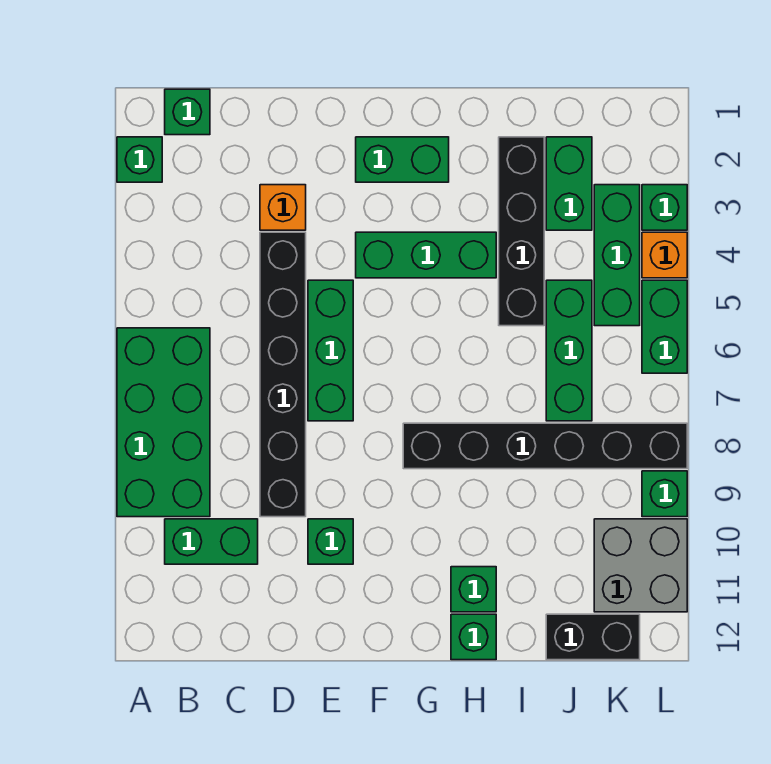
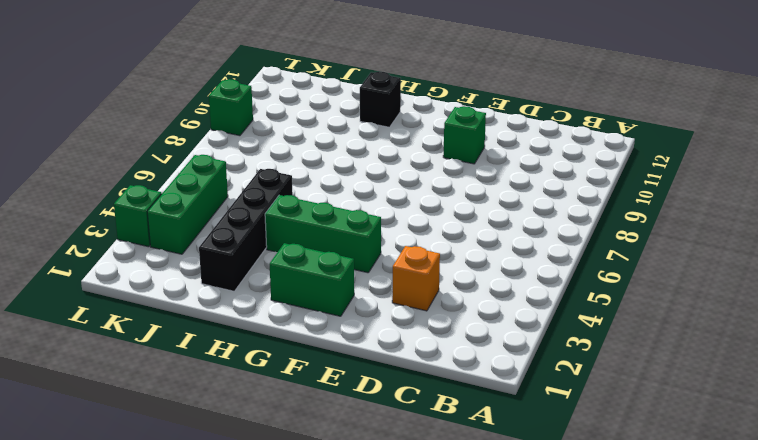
black brick H11 level 1 -> green brick H11 level 1
none -> green brick A2 level 1
none -> green brick A6:B9 level 1
none -> green brick B1 level 1

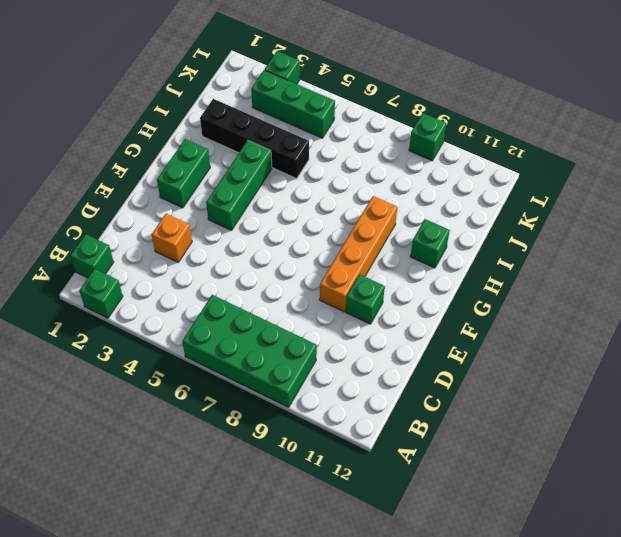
orange brick E9:H9 level 1 -> none
none -> green brick B10:C10 level 1
none -> black brick D4:D9 level 1
none -> green brick E5:E7 level 1

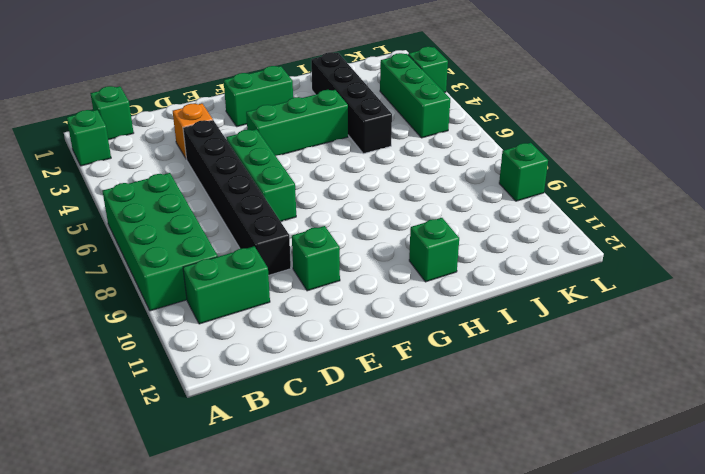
none -> black brick G8:L8 level 1
none -> green brick H12 level 1
none -> green brick J2:J3 level 1

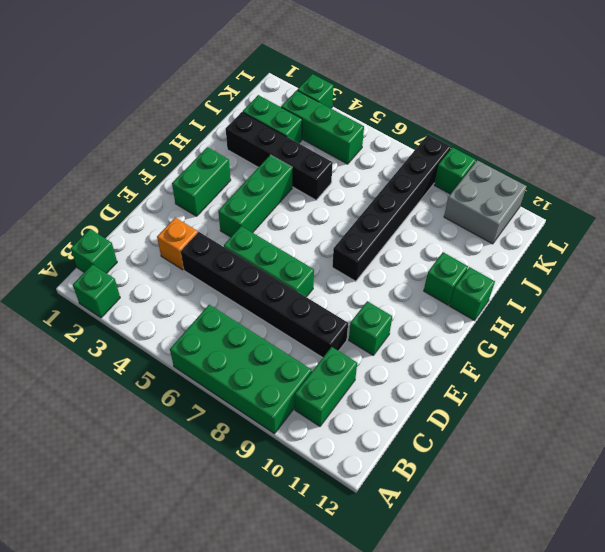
none -> green brick J5:J7 level 1
none -> black brick J12:K12 level 1
none -> orange brick L4 level 1

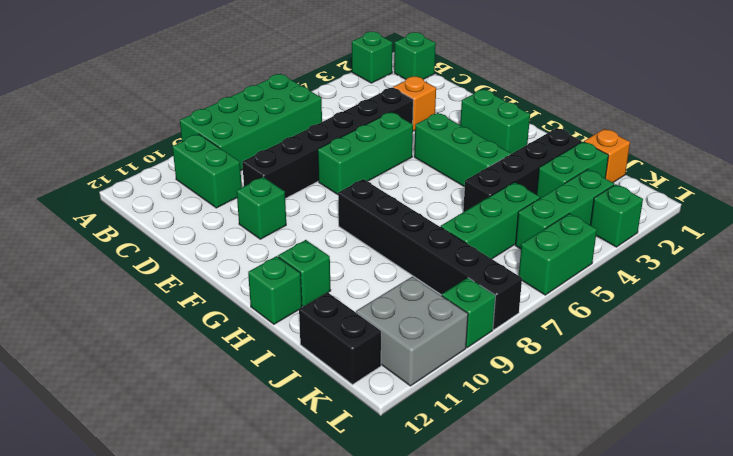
orange brick J1 level 1 -> orange brick L4 level 1

